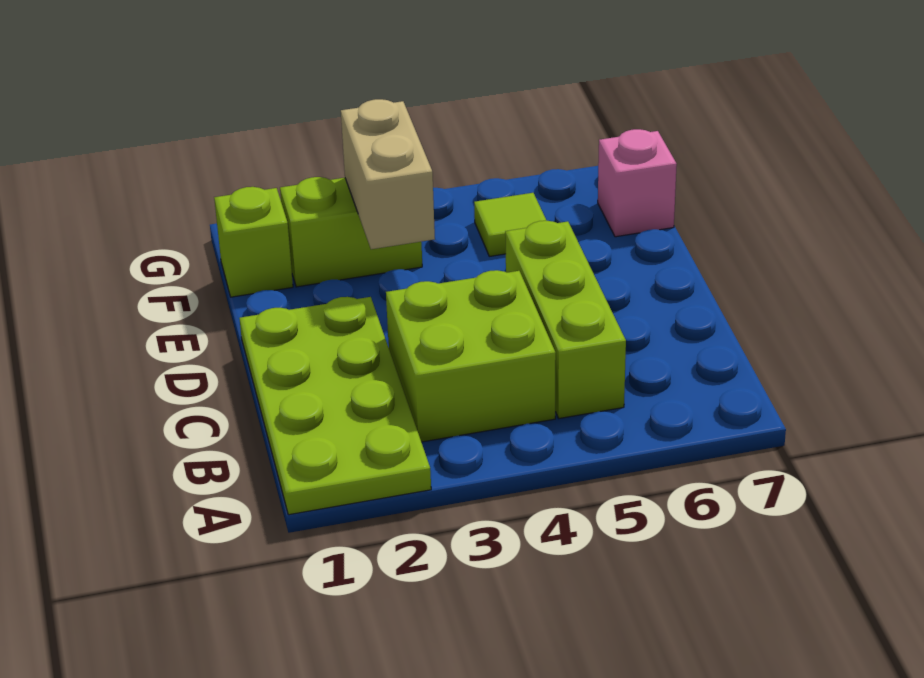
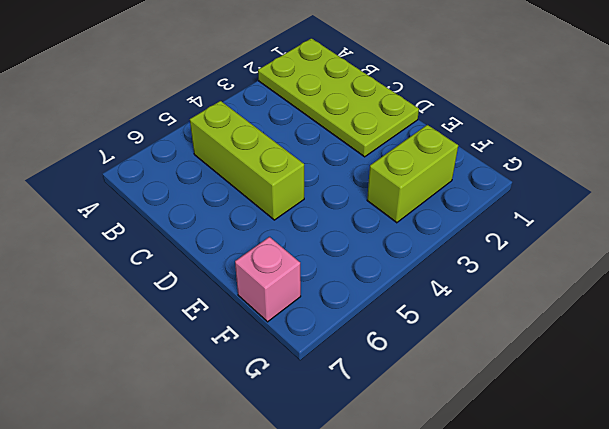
none -> lime brick B3:C4 level 1
none -> lime brick F1 level 1

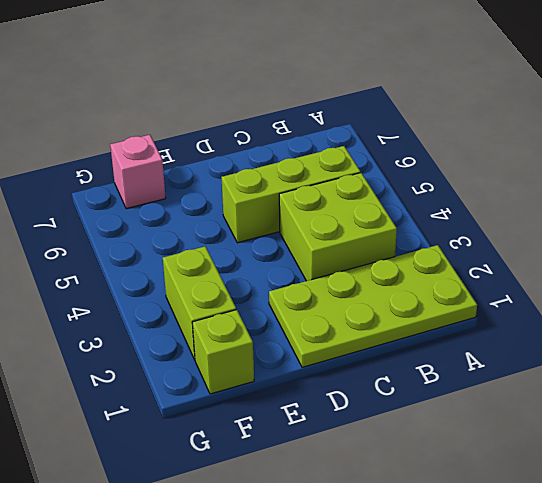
none -> lime tile F5 level 1
none -> tan brick E3:F3 level 2

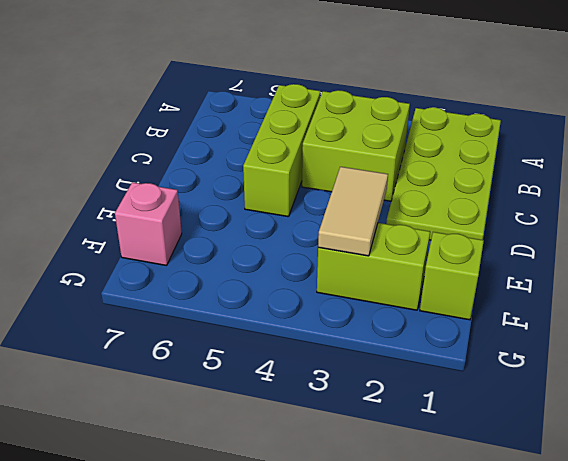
tan tile E3:F3 level 2 -> tan brick E3:F3 level 2
none -> lime tile F5 level 1

